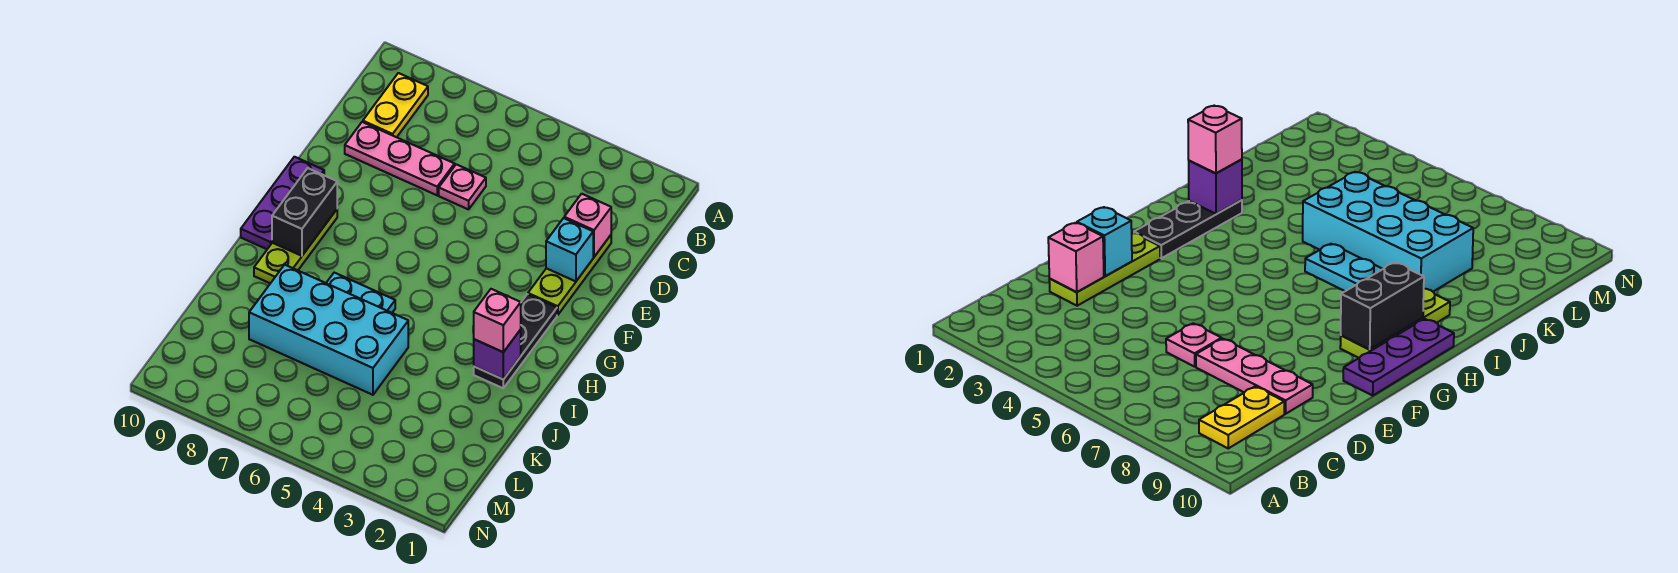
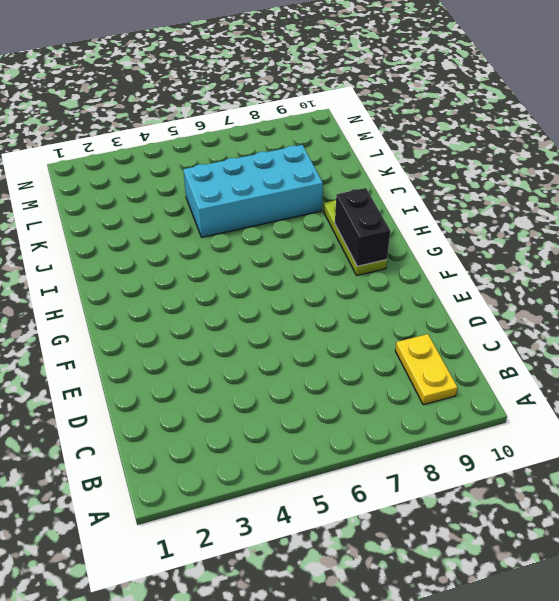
none -> lime plate D2:F2 level 1
none -> pink plate D6 level 1
none -> pink plate D7:D9 level 1

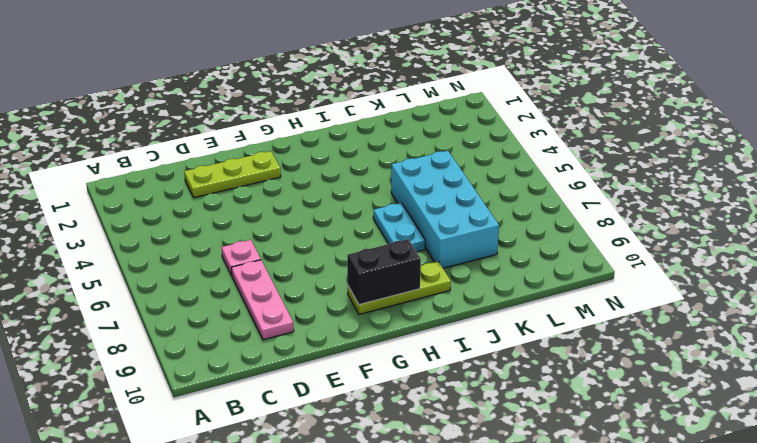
none -> yellow plate B9:C9 level 1
none -> purple plate F10:H10 level 1
none -> black plate G2:I2 level 1

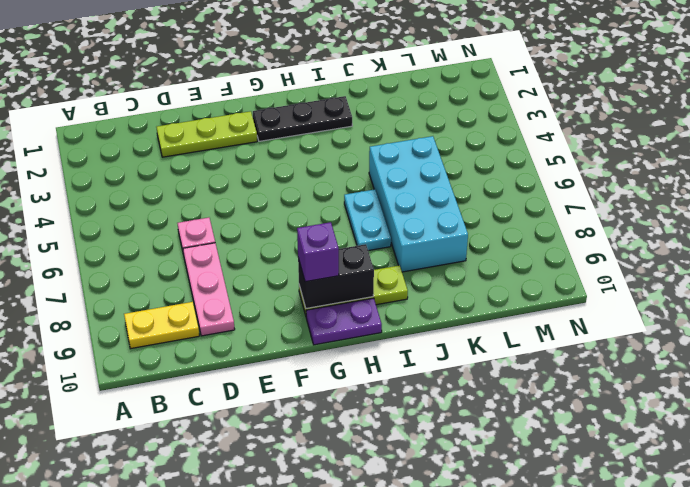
purple brick G9 level 3 -> purple brick I2 level 2
purple plate G10:H10 level 1 -> purple plate F10:H10 level 1
none -> pink brick D2 level 2
none -> cyan brick E2 level 2
none -> pink brick I2 level 3

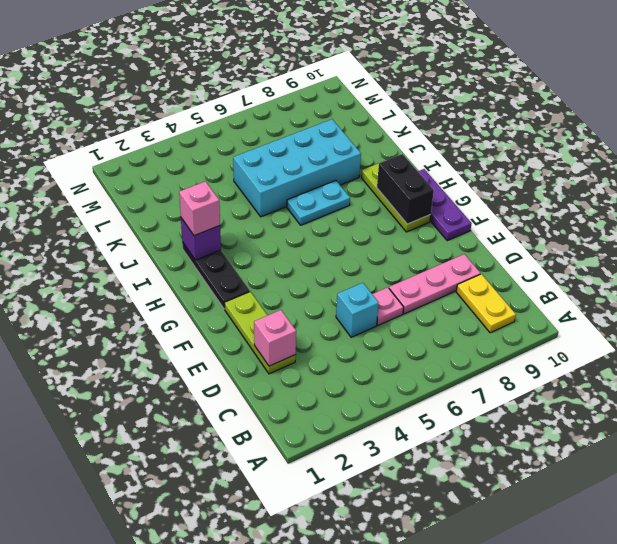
cyan brick D5 level 1 -> cyan brick E2 level 2

